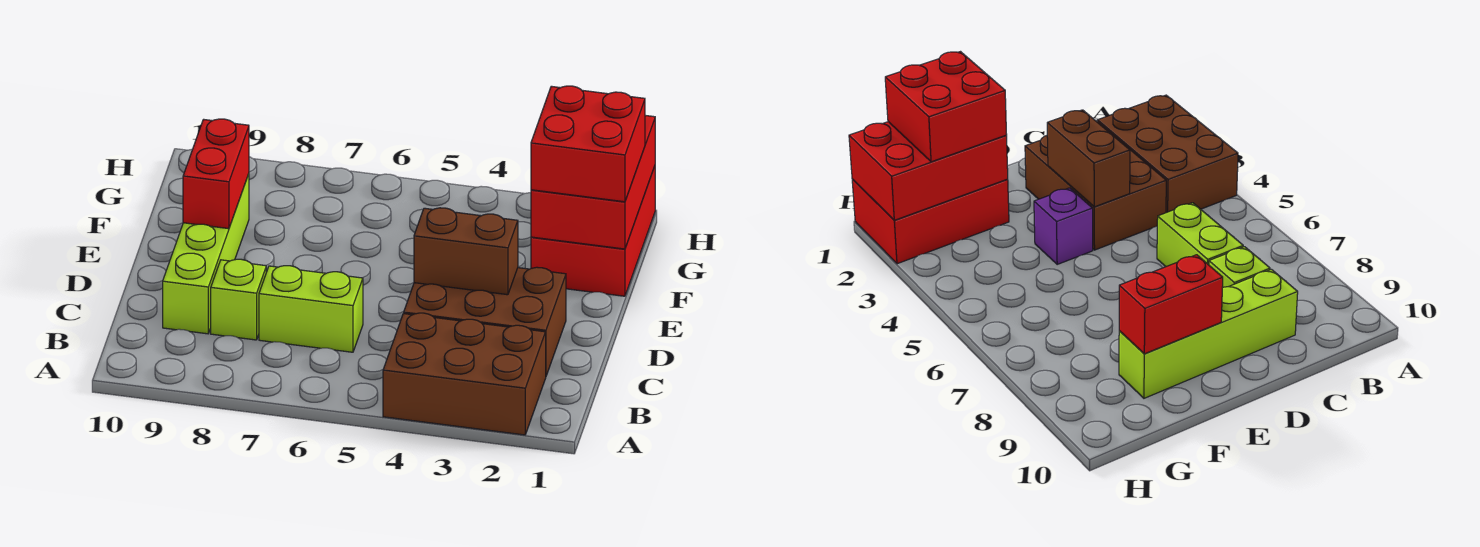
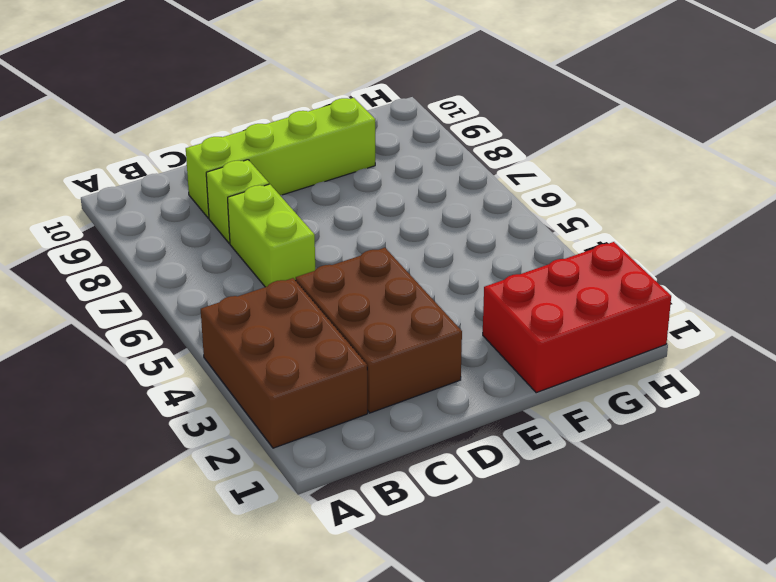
none -> purple brick E4 level 1
none -> brown brick D3:D4 level 2

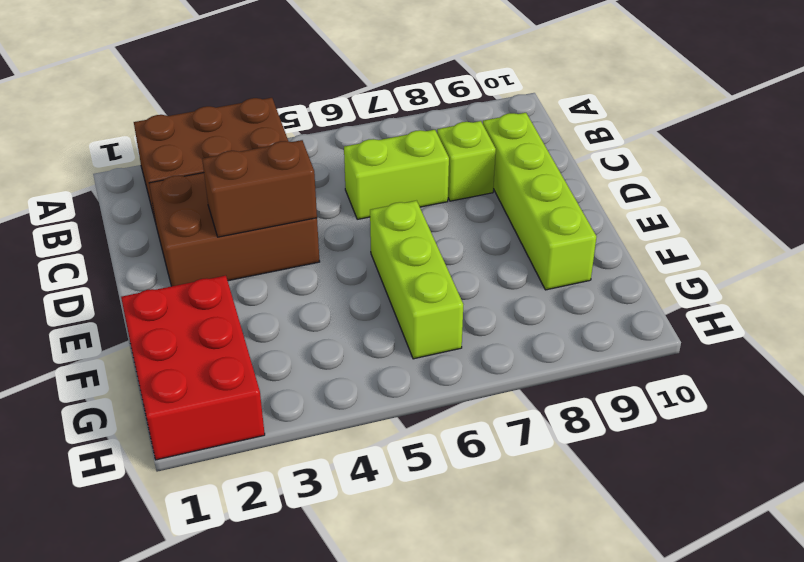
lime brick E6:G6 level 1 -> none
none -> purple brick E4 level 1
none -> red brick E9:F9 level 2

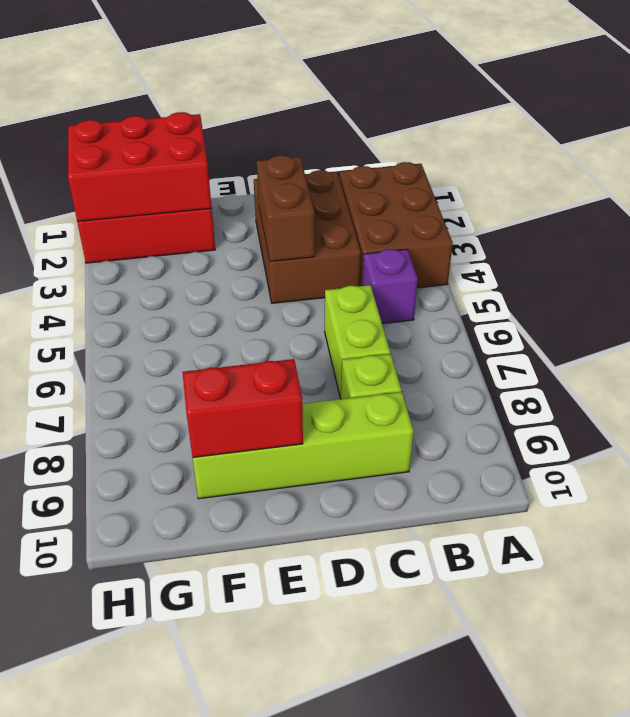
purple brick B5 level 1 -> purple brick E4 level 1
none -> red brick F1:G2 level 3

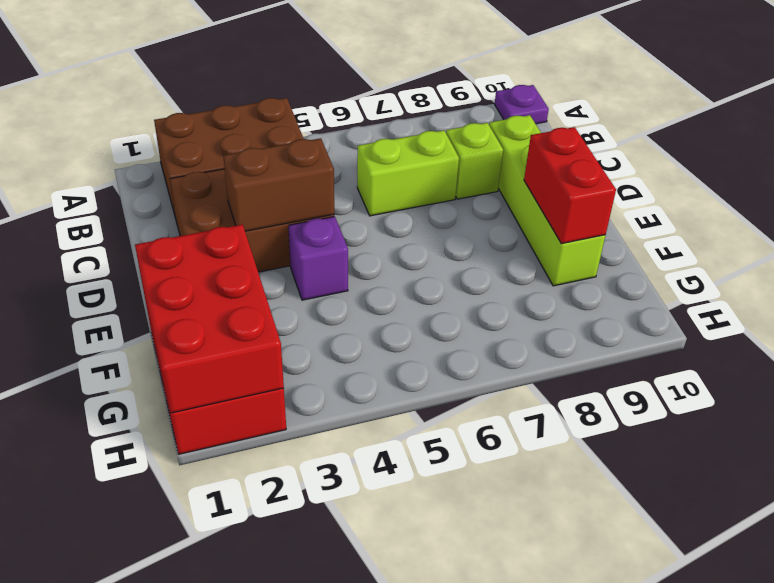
purple plate A10 level 1 -> none
none -> red brick F1:G2 level 3

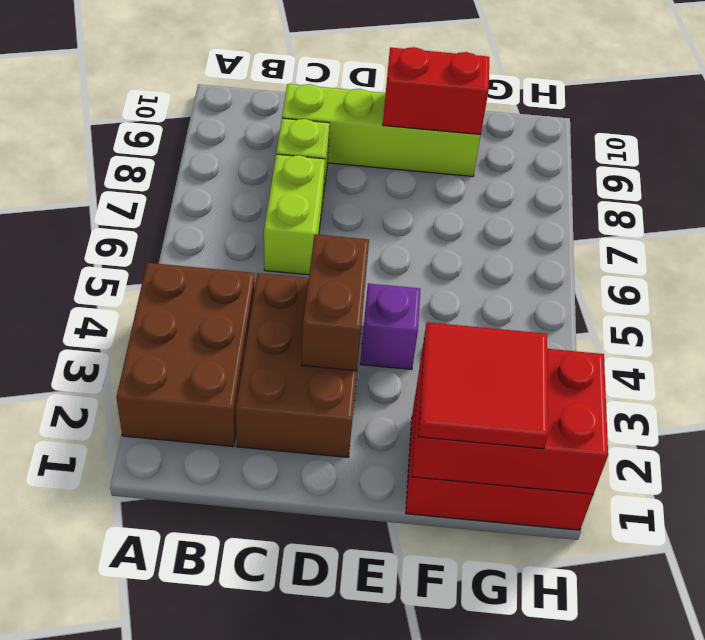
red tile F1:G2 level 3 -> red brick F1:G2 level 3

